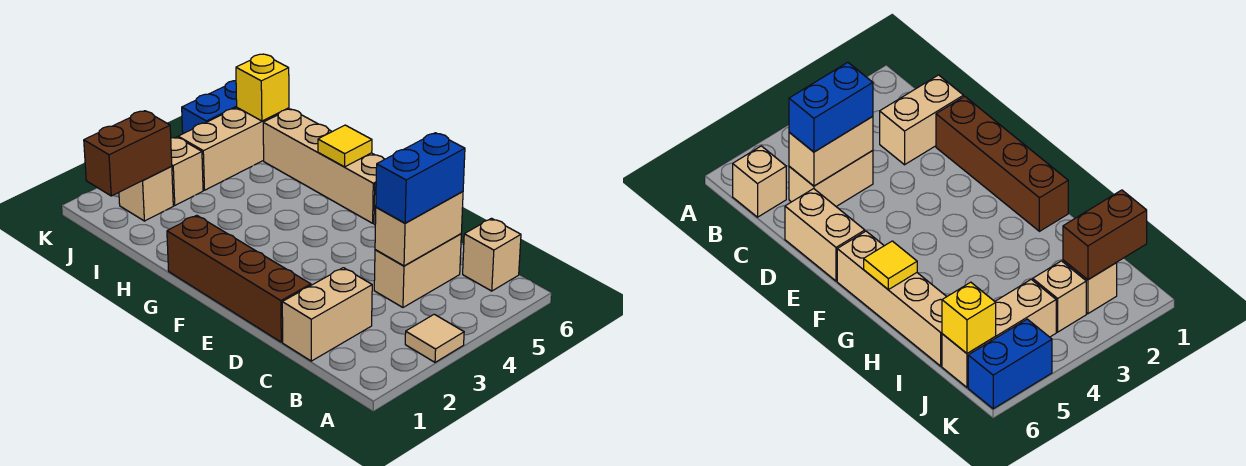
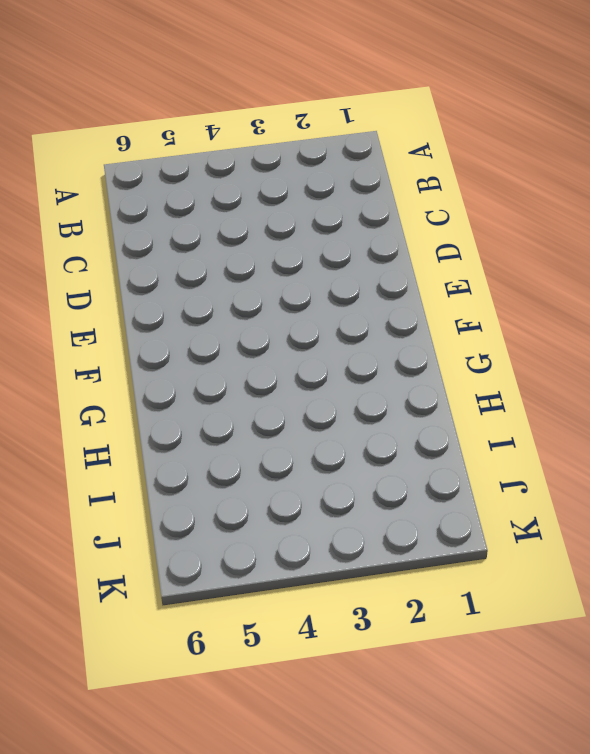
none -> tan tile A3 level 1
none -> tan brick B6 level 1
none -> tan brick C1:C2 level 1

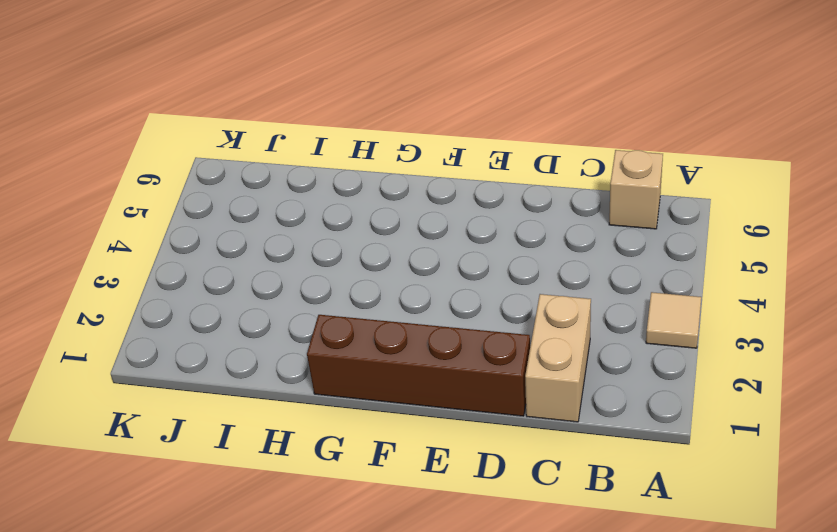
none -> tan brick C4:C5 level 1
none -> tan brick D6:E6 level 1
none -> tan brick F6:I6 level 1

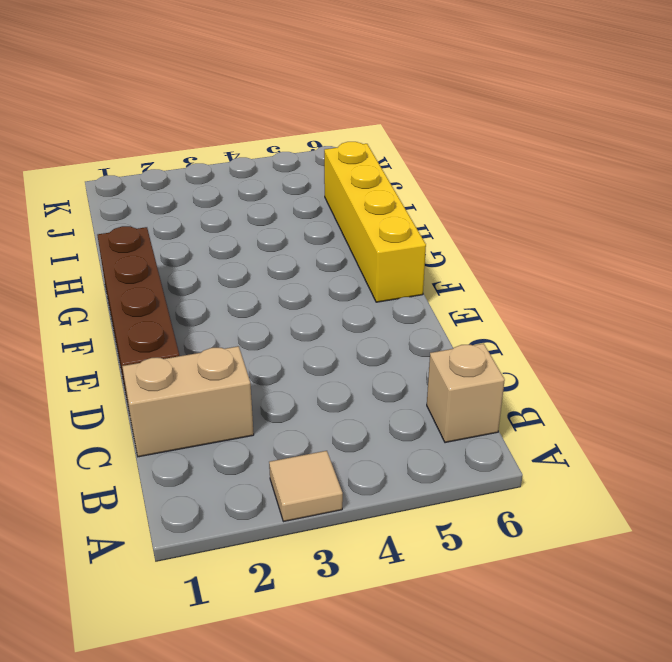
yellow brick F6:I6 level 1 -> tan brick F6:I6 level 1
none -> tan brick C4:C5 level 1
none -> tan brick D6:E6 level 1
none -> tan brick J2 level 1

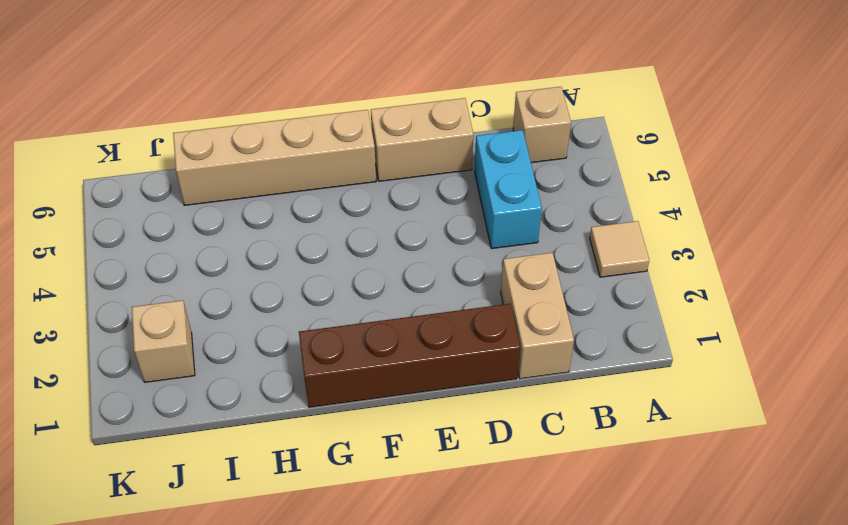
cyan brick C4:C5 level 1 -> tan brick C4:C5 level 1
none -> tan brick J3 level 1
none -> tan brick J4:J6 level 1
none -> blue brick K5:K6 level 1

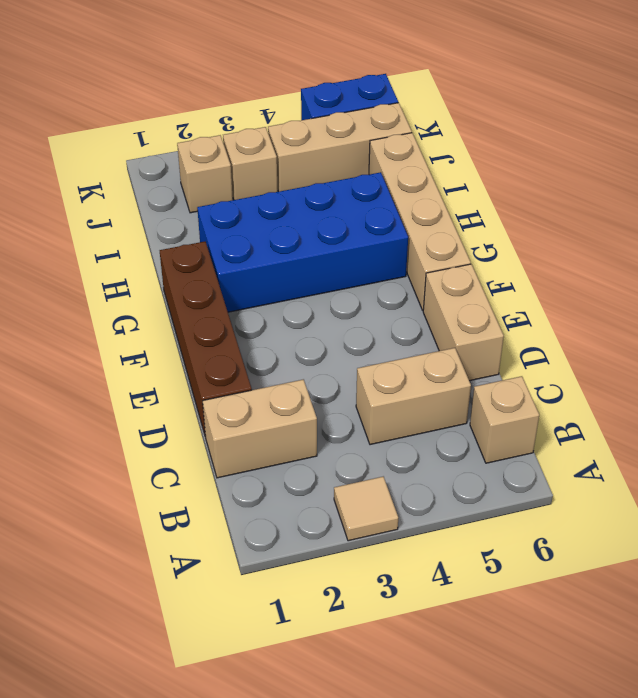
blue brick G2:H5 level 1 -> none
none -> tan brick C4:C5 level 2
none -> yellow tile G6 level 2
none -> brown brick J1:J2 level 2

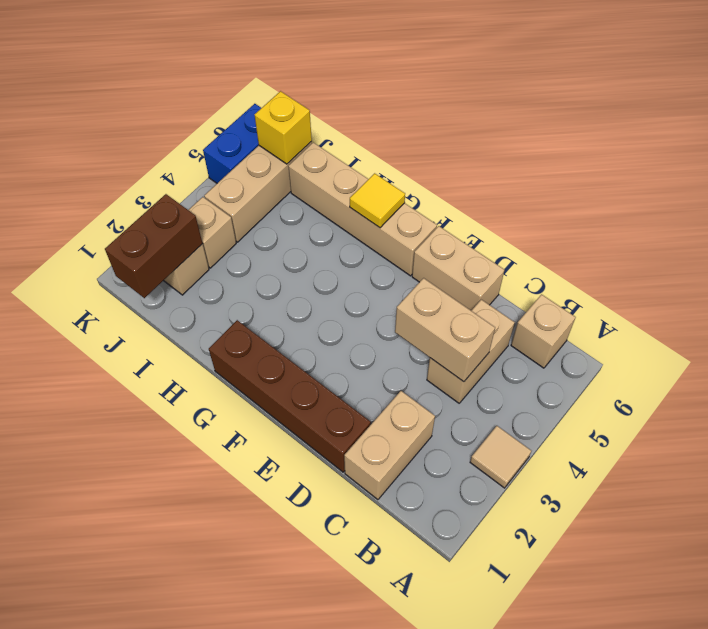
tan brick C4:D4 level 2 -> tan brick C4:C5 level 2
none -> blue brick C4:C5 level 3

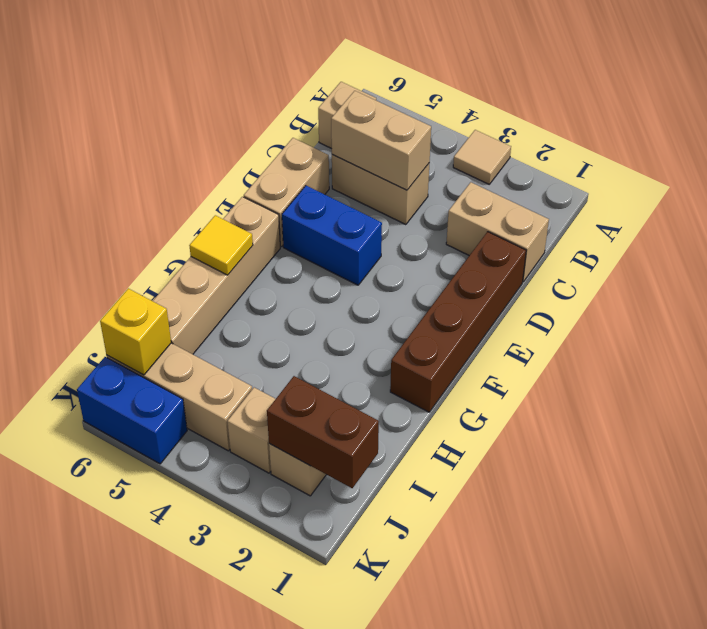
blue brick E4:E5 level 1 -> blue brick C4:C5 level 3

